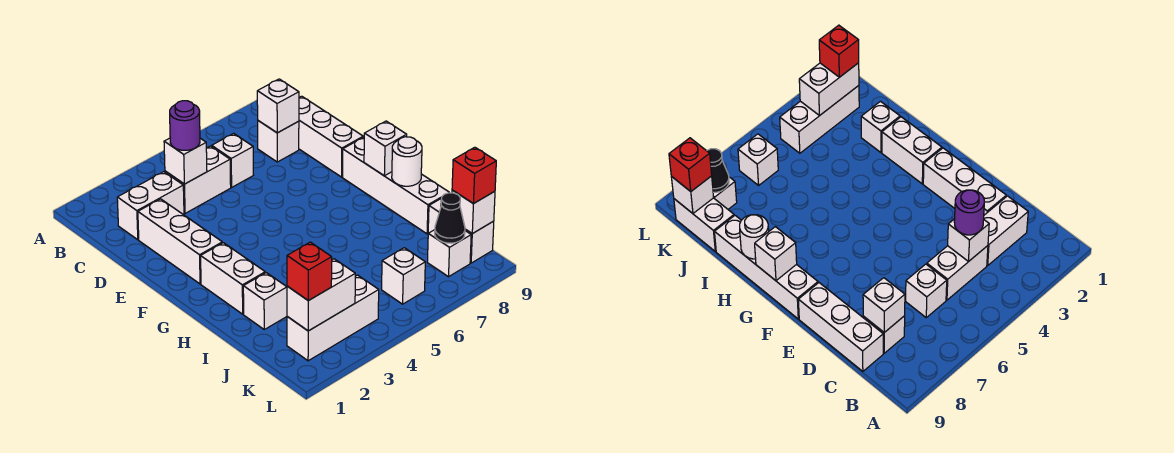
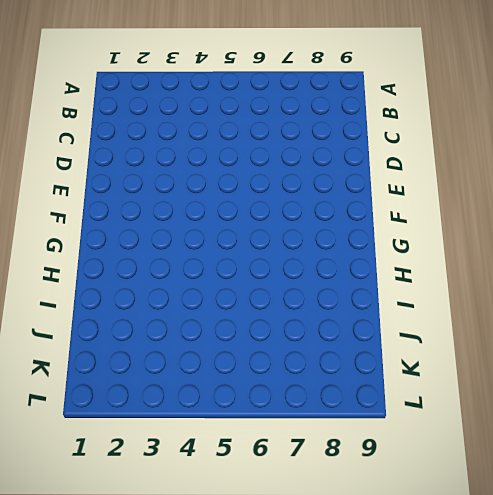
none -> white brick C2:C3 level 1
none -> white brick C4:C5 level 1
none -> white brick C6 level 1

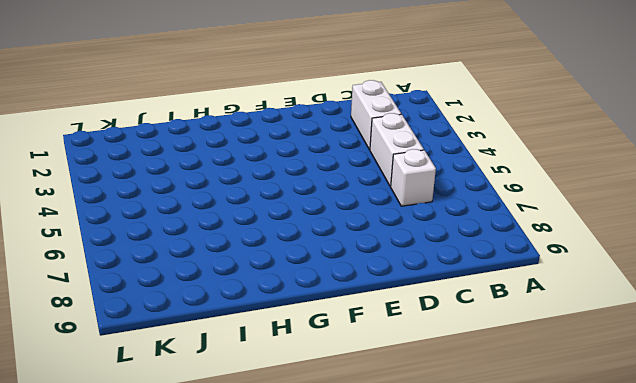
none -> white brick C8 level 1
none -> white brick C9:E9 level 1
none -> white brick D2:F2 level 1

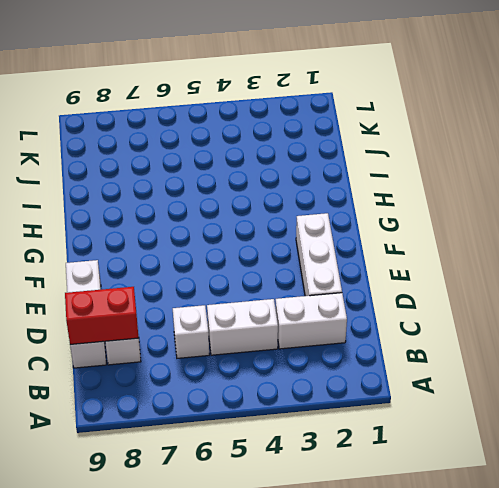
red brick C8:C9 level 2 -> white brick C8 level 2
none -> white brick F9:I9 level 1
none -> white brick G2:H2 level 1
none -> white brick I2 level 1

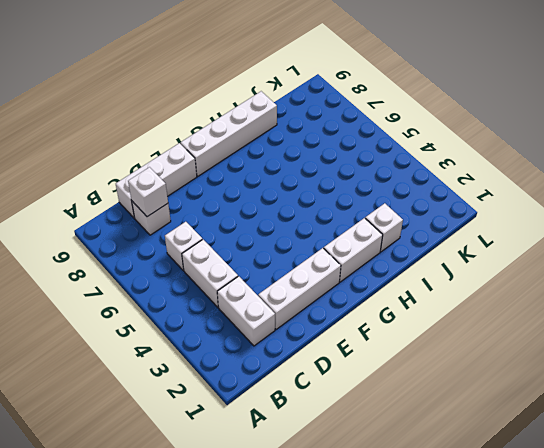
none -> white brick J9:K9 level 1
none -> white brick K2:K4 level 1
none -> white brick K6 level 1

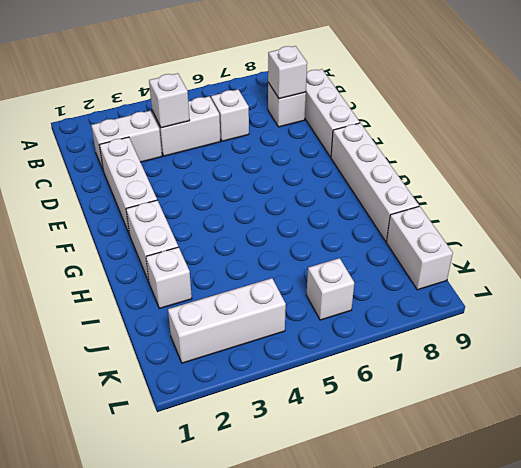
none -> white brick K8 level 1
none -> white brick G9 level 2
none -> white round brick H9 level 2

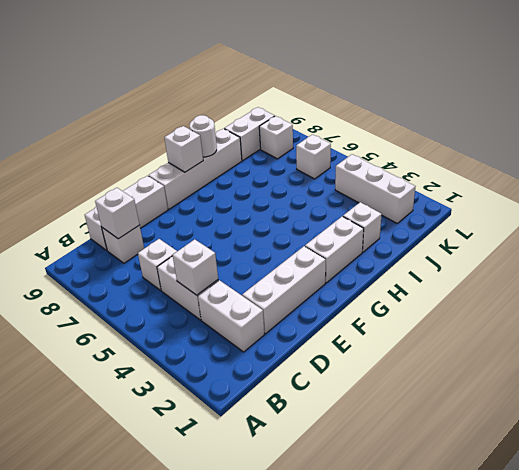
none -> white brick K2:K3 level 2
none -> black cone K8 level 2
none -> white brick K9 level 2

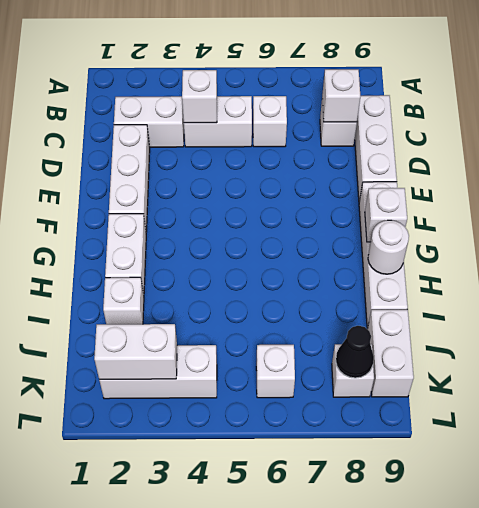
none -> white brick K9 level 2
none -> purple round brick C4 level 3
none -> red brick K2 level 3

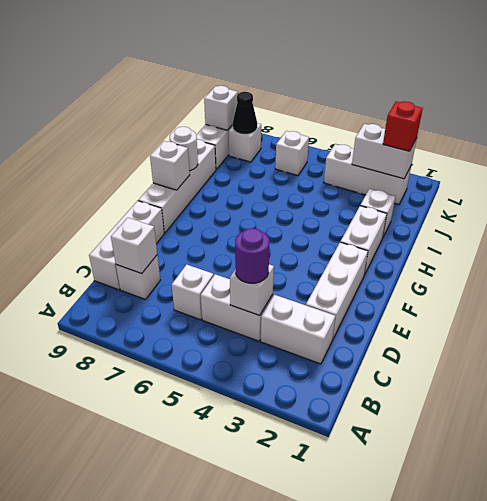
none -> red brick K9 level 3

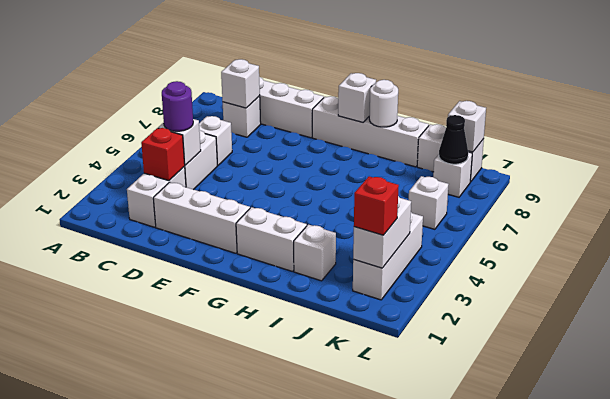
red brick C3 level 2 -> red brick K9 level 3

